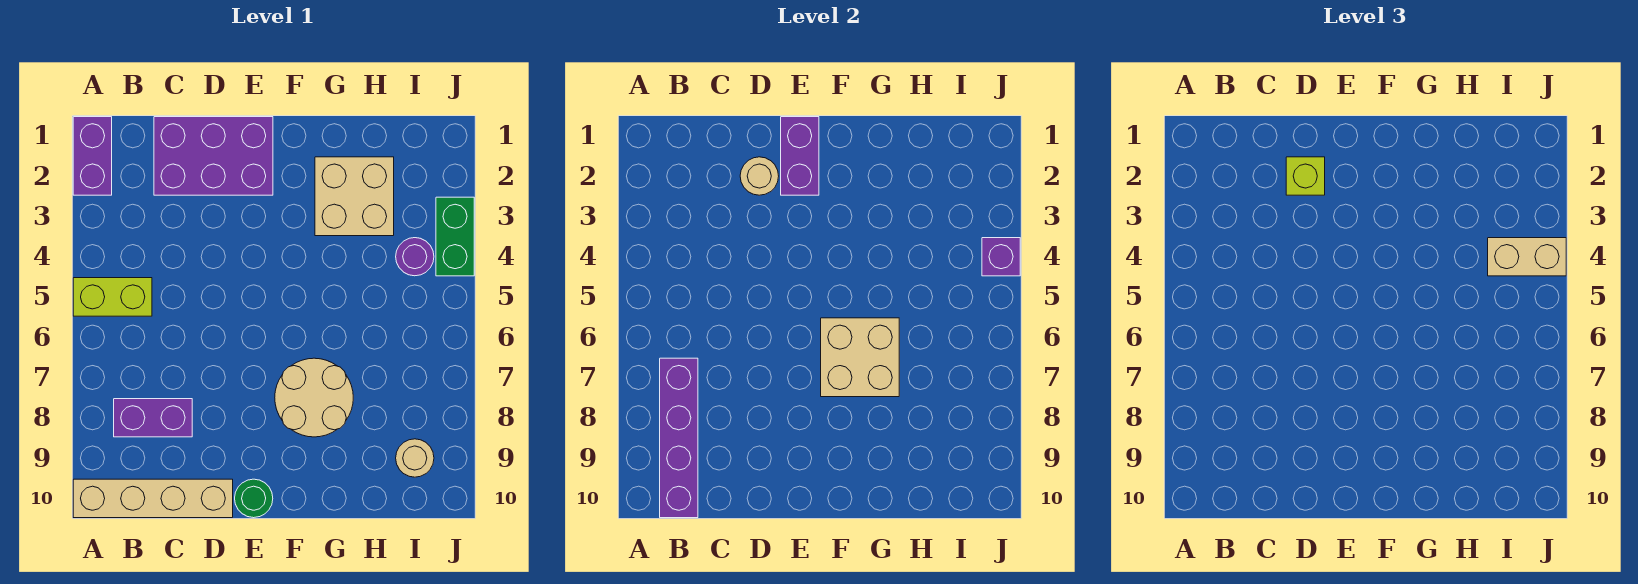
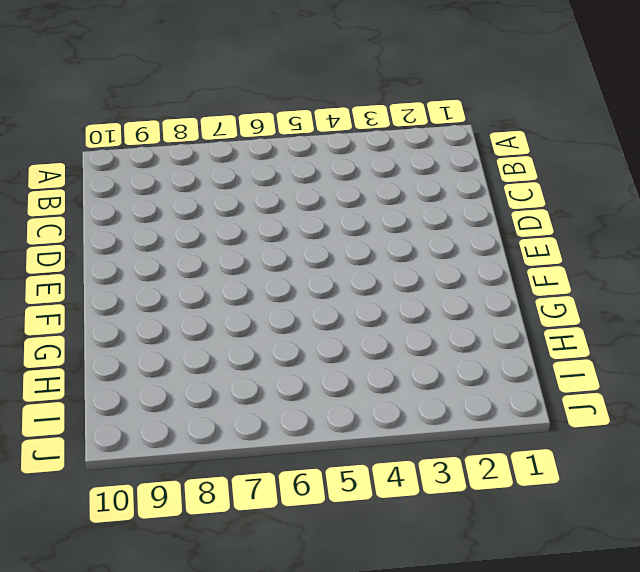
none -> purple brick A1:A2 level 1
none -> lime brick A5:B5 level 1
none -> tan brick A10:D10 level 1

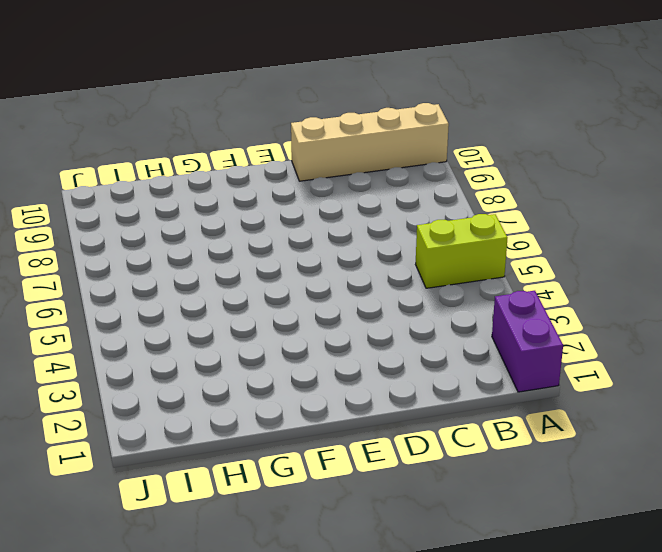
none -> purple brick B8:C8 level 1
none -> purple brick C1:E2 level 1
none -> green round brick E10 level 1

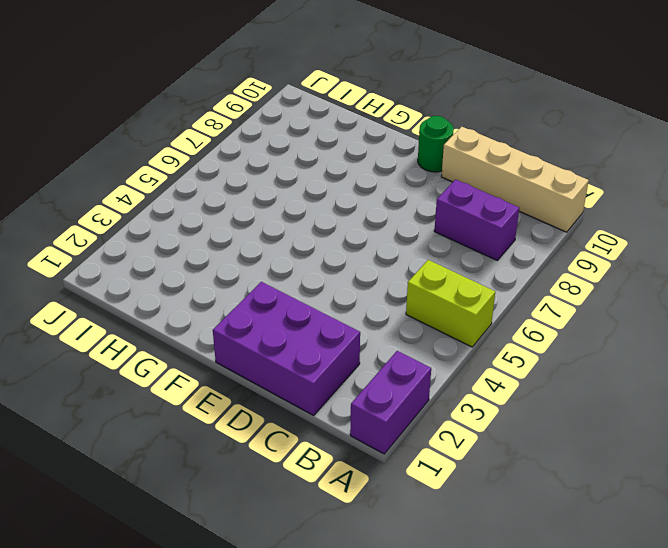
none -> tan round brick F7:G8 level 1
none -> tan brick G2:H3 level 1
none -> purple round brick I4 level 1

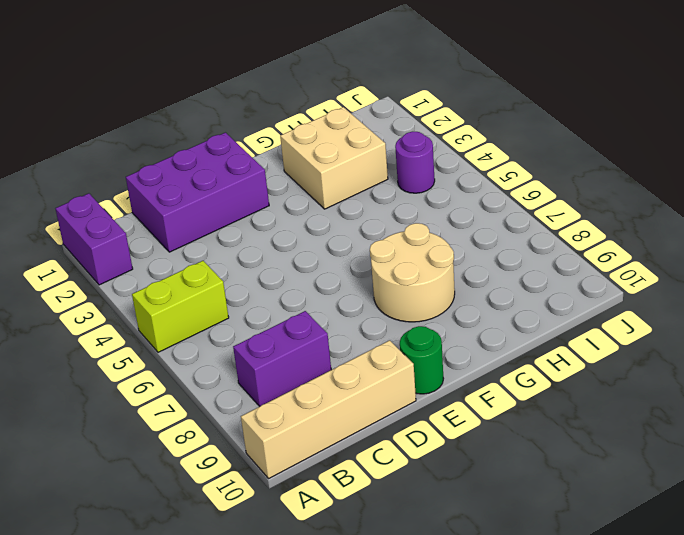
none -> tan round brick I9 level 1
none -> green brick J3:J4 level 1
none -> purple brick B7:B10 level 2

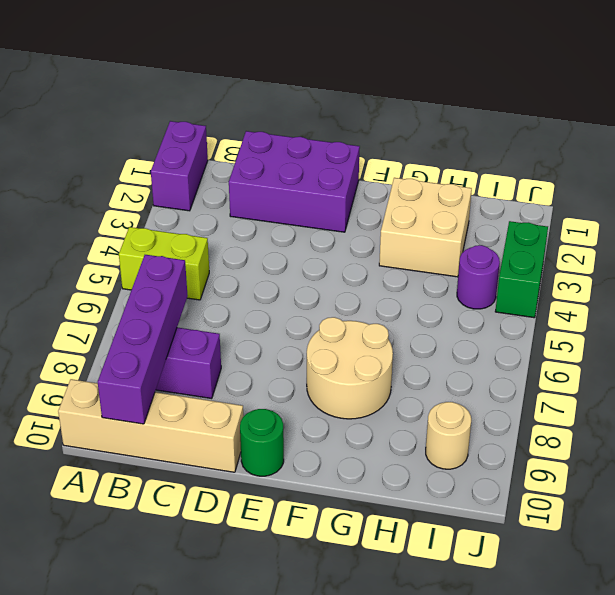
none -> tan round brick D2 level 2
none -> purple brick E1:E2 level 2
none -> tan brick F6:G7 level 2

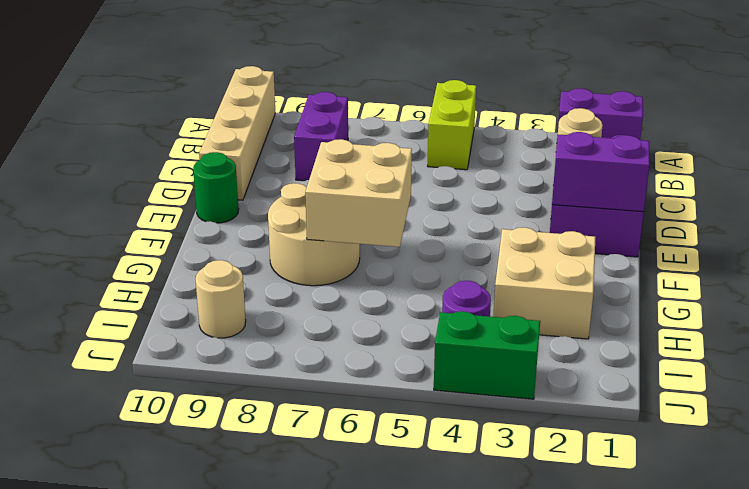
none -> purple brick B7:B10 level 2
none -> purple brick J4 level 2
none -> lime brick D2 level 3

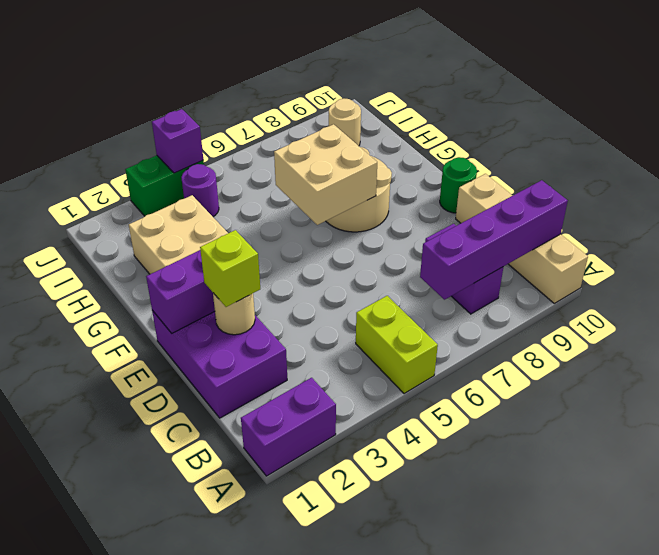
none -> tan brick I4:J4 level 3

